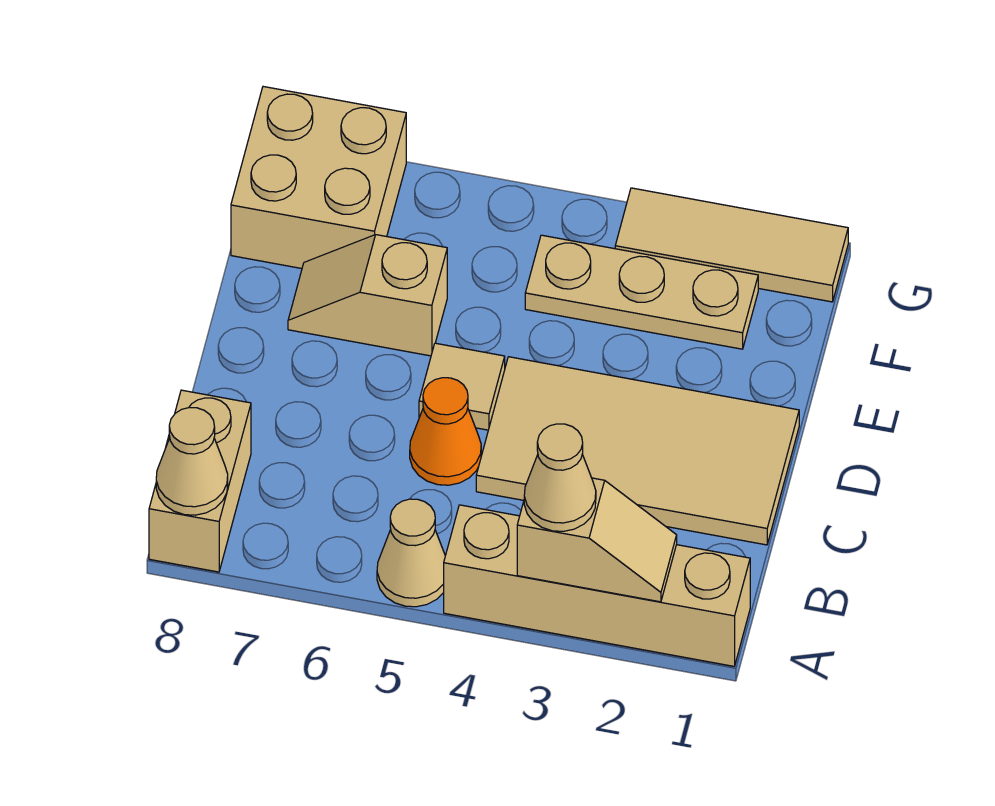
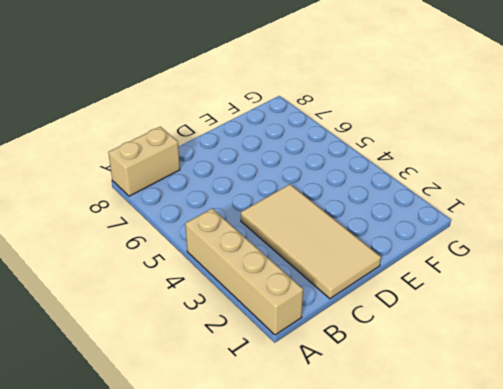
none -> tan cone A5 level 1
none -> orange cone C5 level 1
none -> tan tile D5 level 1

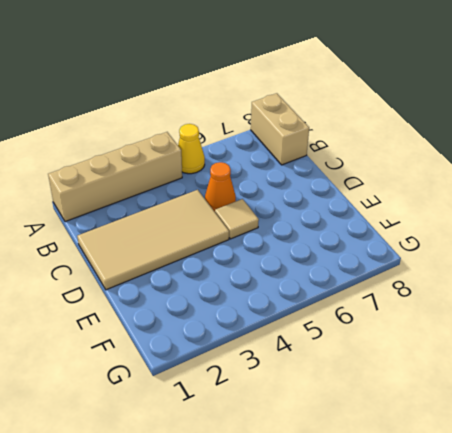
yellow cone A5 level 1 -> tan cone A5 level 1
none -> tan slope E6:E7 level 1 top 6
none -> tan plate F2:F4 level 1
none -> tan brick F7:G8 level 1

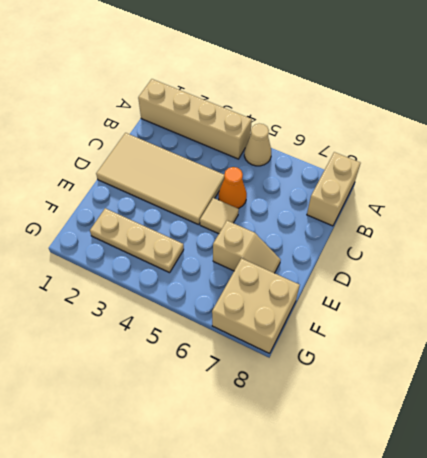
none -> tan tile G1:G3 level 1
none -> tan slope A2:A3 level 2 top 3
none -> tan cone A8 level 2

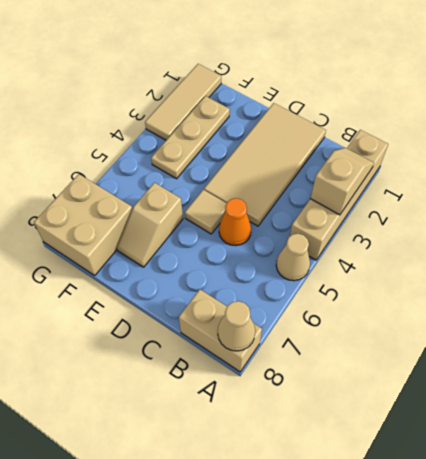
none -> tan cone A3 level 3

